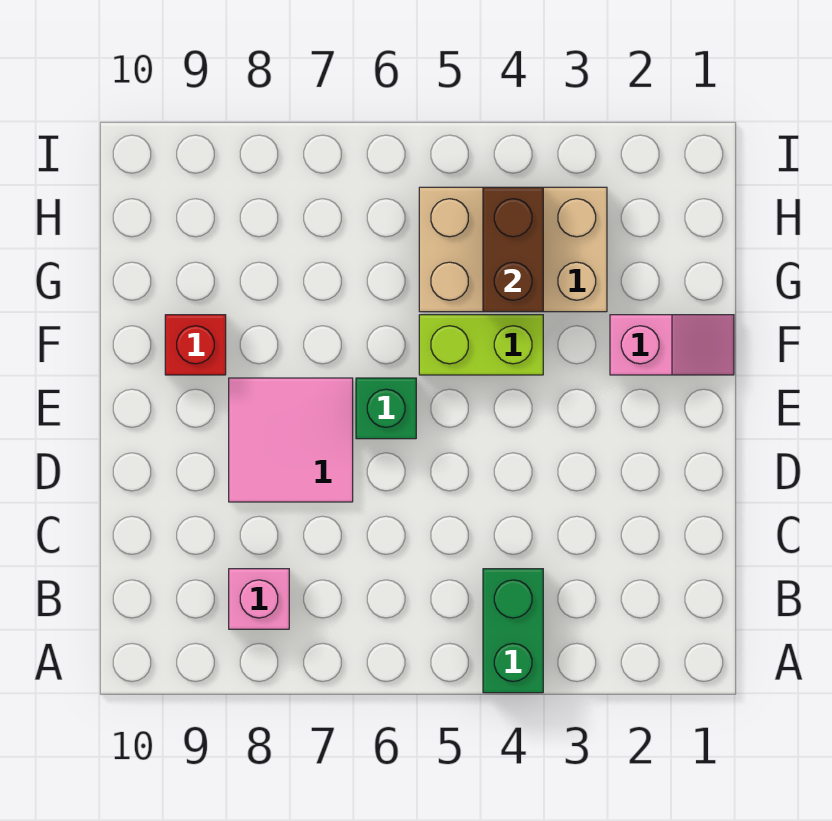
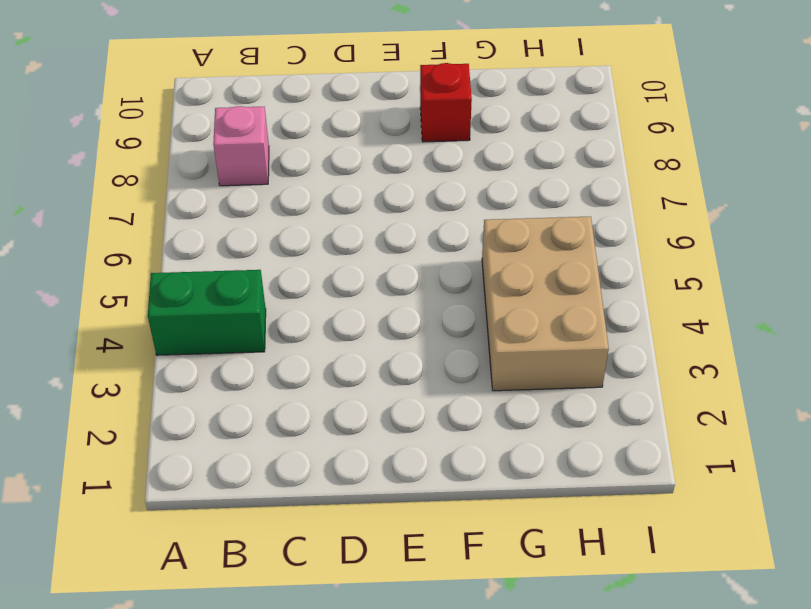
none -> pink tile D7:E8 level 1
none -> green brick E6 level 1

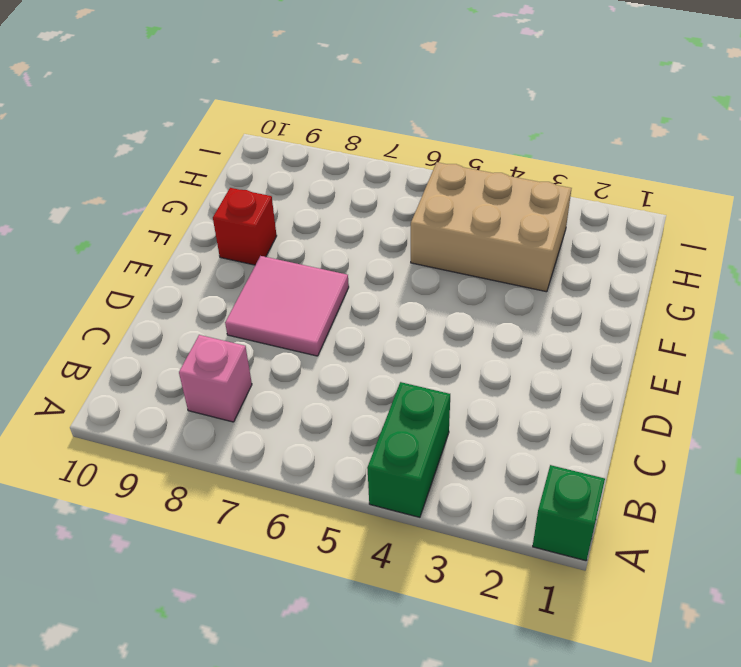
green brick A1 level 1 -> green brick E6 level 1
none -> pink slope F1:F2 level 1 top 2
none -> lime brick F4:F5 level 1

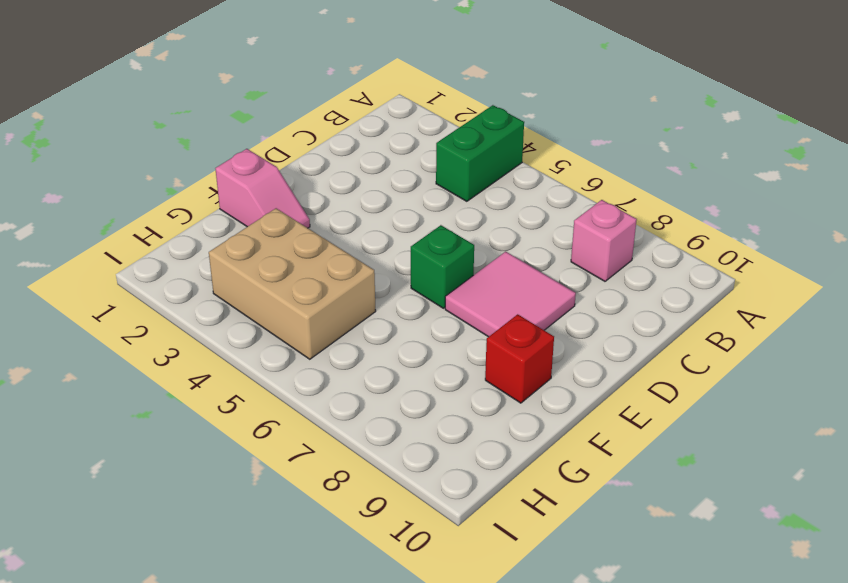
pink slope F1:F2 level 1 top 1 -> pink slope F1:F2 level 1 top 2
none -> lime brick F4:F5 level 1
none -> brown brick G4:H4 level 2

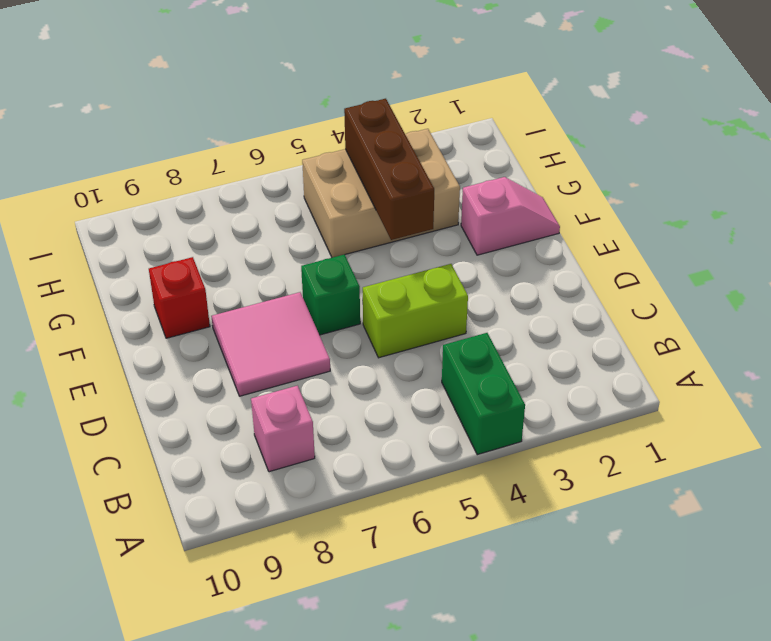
lime brick D4:D5 level 1 -> lime brick F4:F5 level 1
brown brick F4:H4 level 2 -> brown brick G4:H4 level 2

